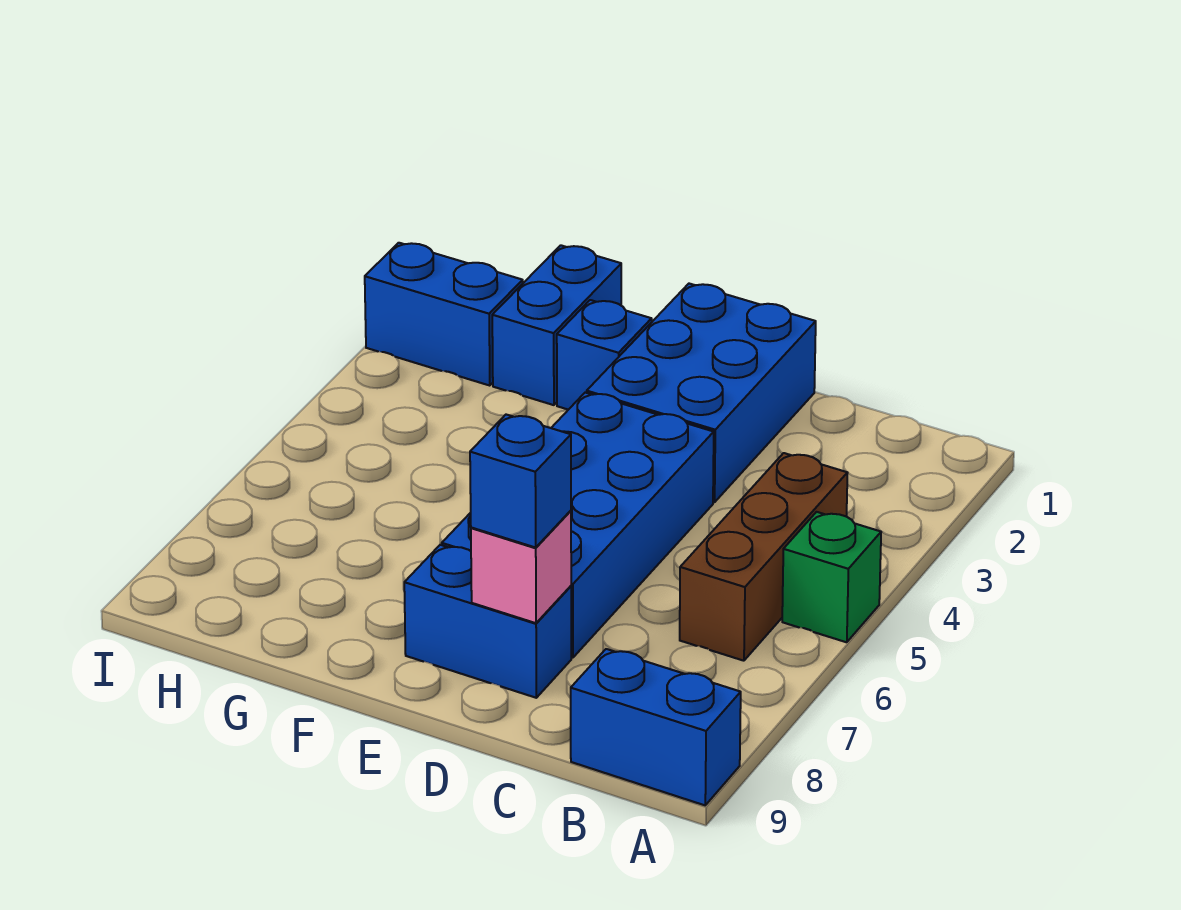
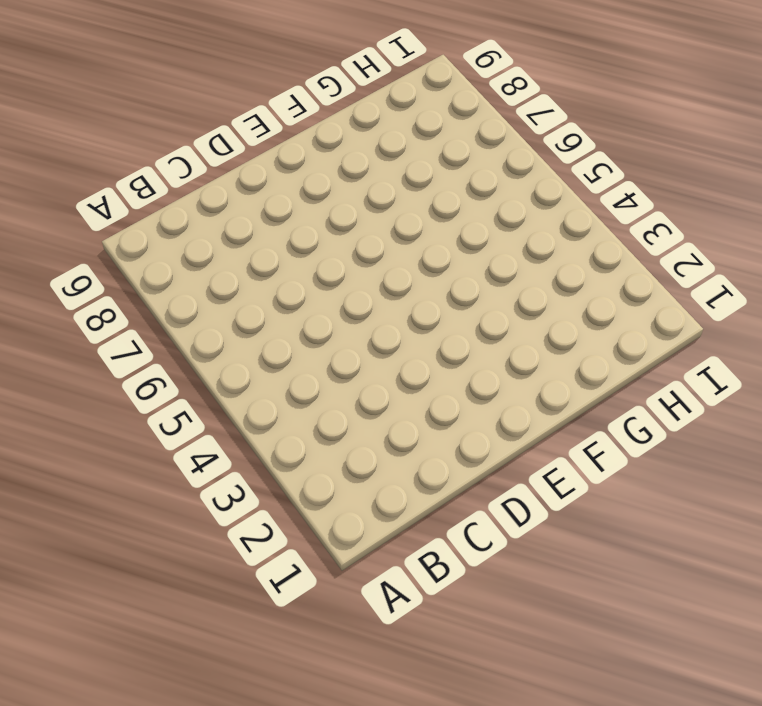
none -> green brick A5 level 1
none -> blue brick A9:B9 level 1

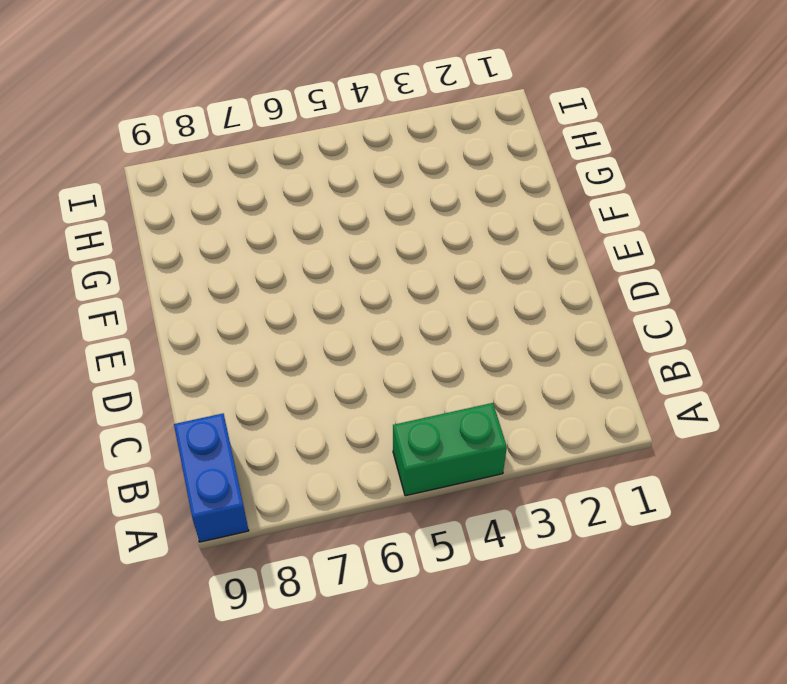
green brick A4:A5 level 1 -> green brick A5 level 1
none -> brown brick B4:B6 level 1
none -> blue brick D1:E3 level 1

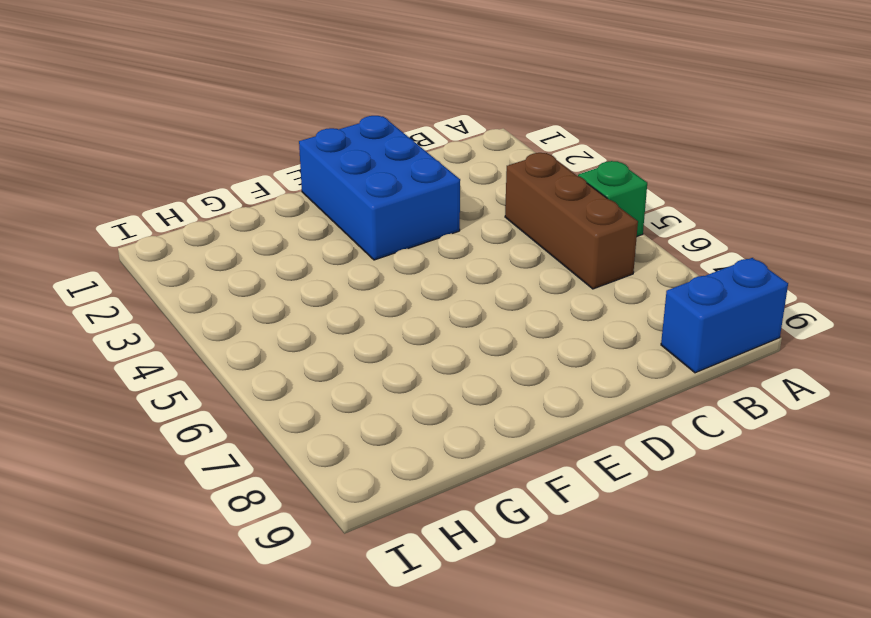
none -> blue brick D4:E7 level 1
none -> blue brick D8:E8 level 1

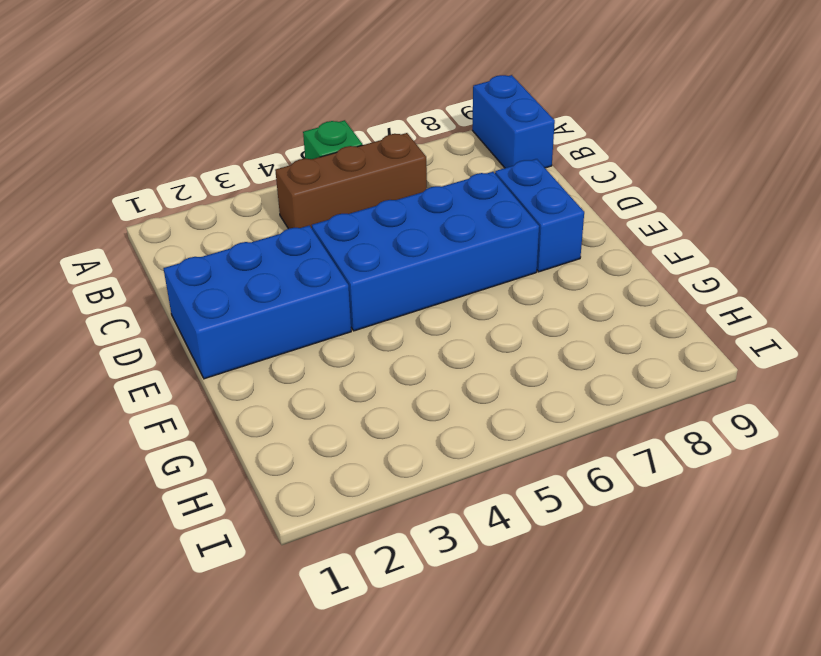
none -> blue brick F2 level 1
none -> blue brick G1:G2 level 1

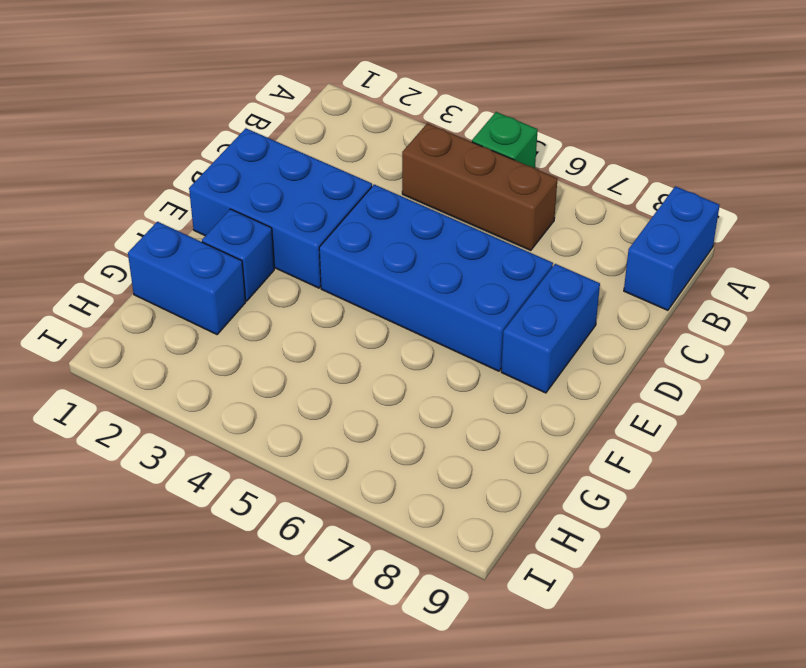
none -> blue brick H2:I2 level 1
none -> pink brick D8 level 2

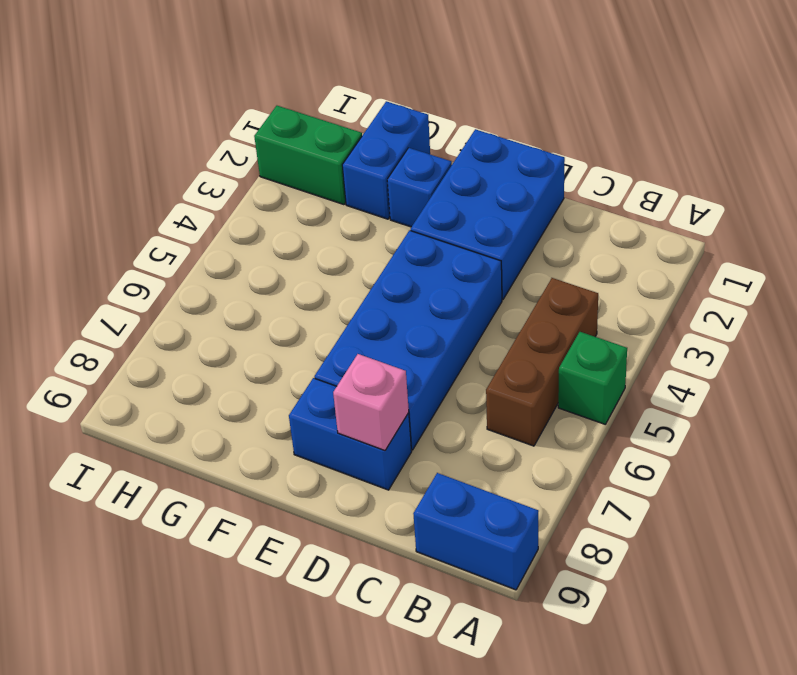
green brick H2:I2 level 1 -> blue brick H2:I2 level 1
none -> blue brick D8 level 3

